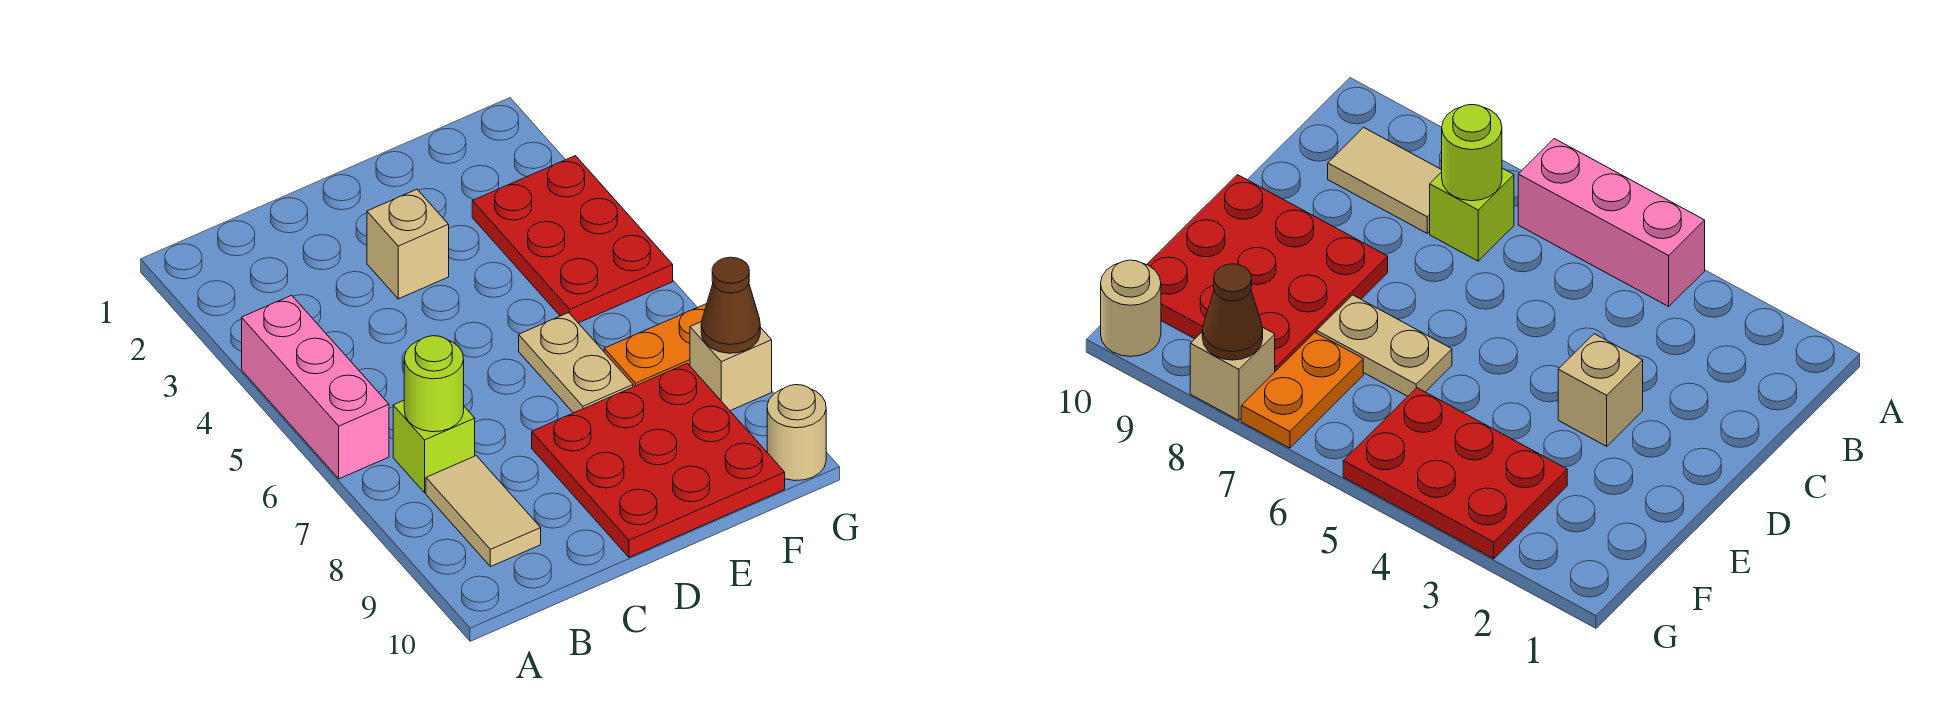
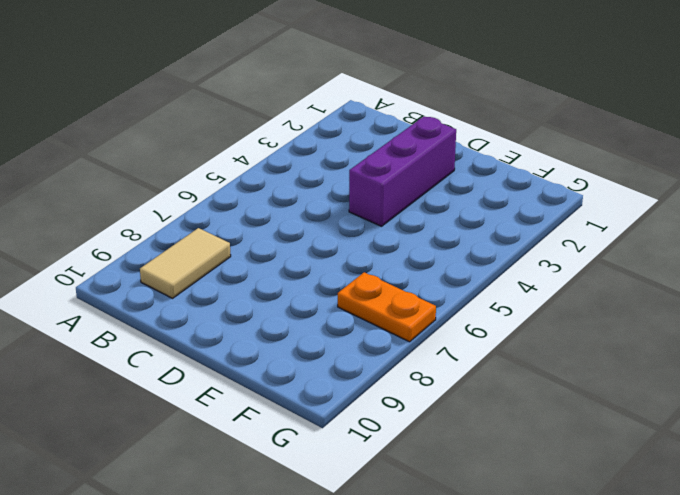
purple brick D2:D4 level 1 -> tan brick D3 level 1
none -> pink brick A4:A6 level 1
none -> lime brick B7 level 1
none -> red plate D8:F10 level 1

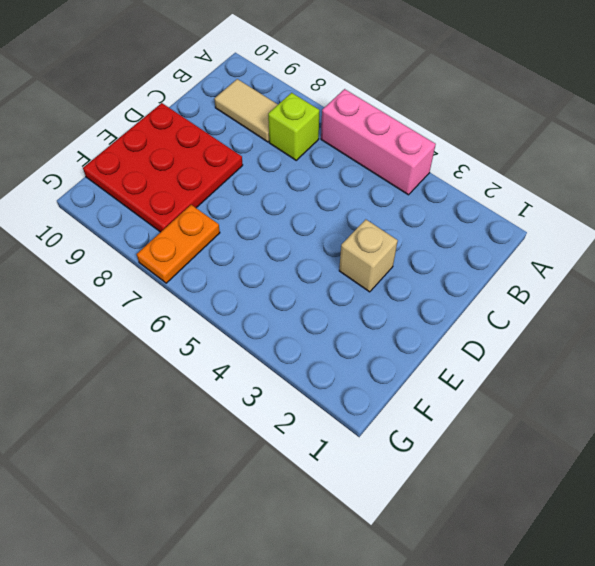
none -> tan plate E6:E7 level 1
none -> red plate F3:G5 level 1
none -> tan brick G8 level 1

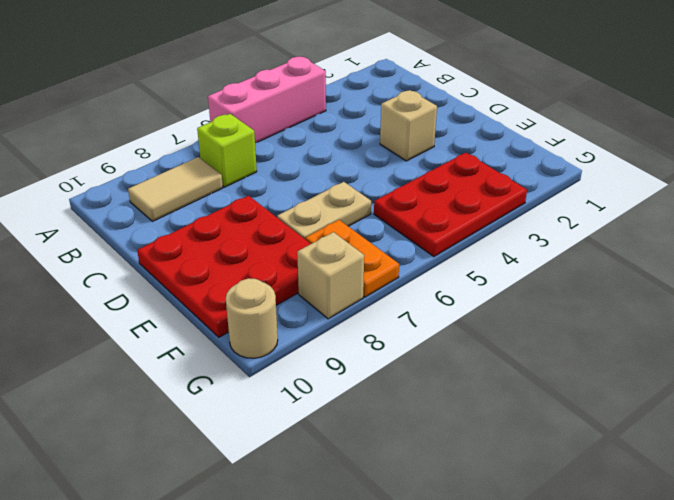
none -> lime round brick B7 level 2
none -> brown cone G8 level 2

